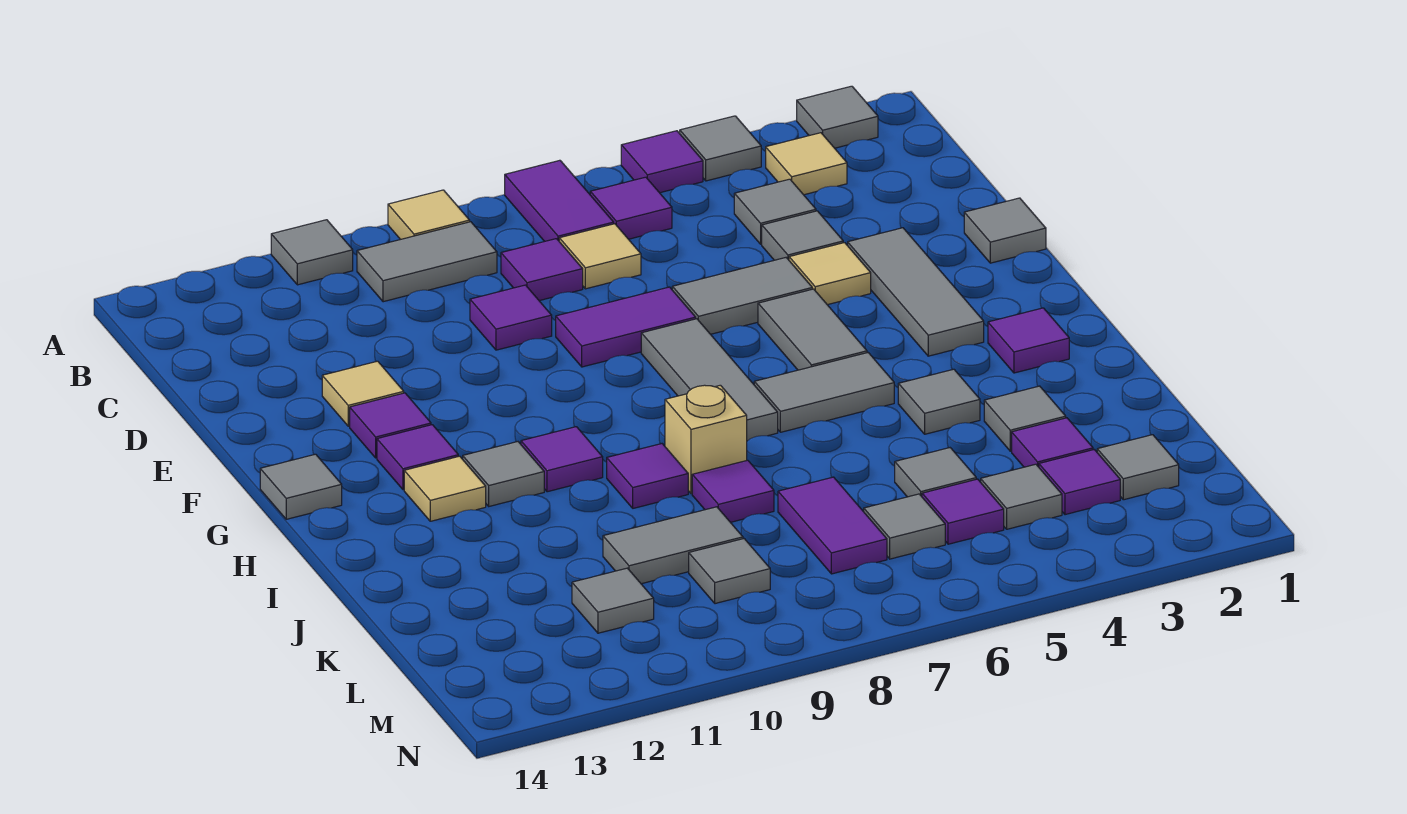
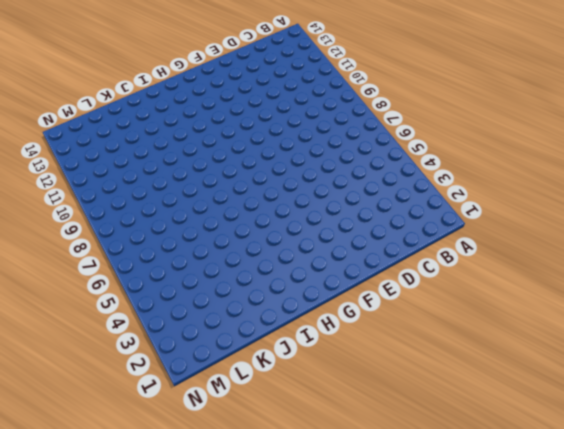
none -> grey tile A2 level 1
none -> grey tile A4 level 1
none -> purple tile A5 level 1
none -> purple tile A7:B7 level 1

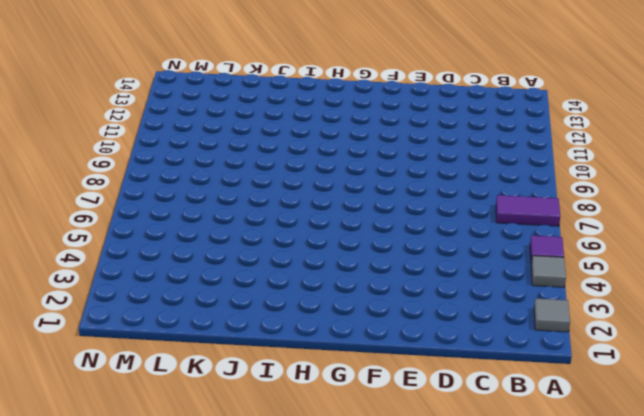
none -> tan tile A9 level 1
none -> grey tile A11 level 1
none -> tan tile B3 level 1
none -> purple tile B6 level 1

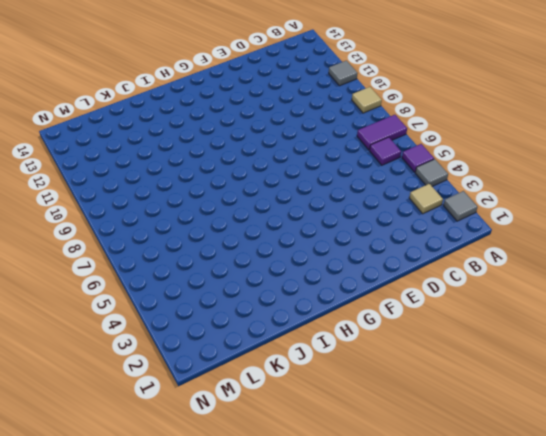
none -> grey tile B9:B10 level 1
none -> grey tile C4 level 1
none -> tan tile C7 level 1
none -> purple tile C8 level 1

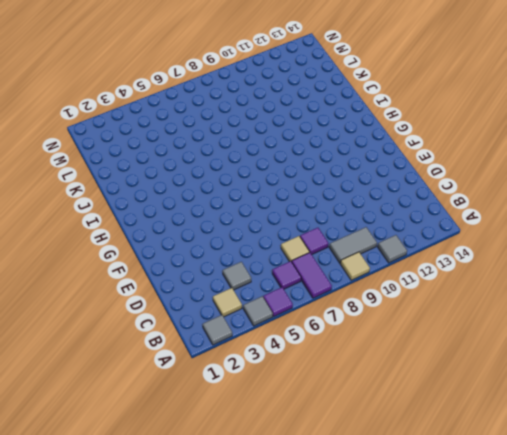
none -> grey tile D4 level 1
none -> purple tile D9 level 1
none -> grey tile E1 level 1
none -> grey tile E3:G3 level 1

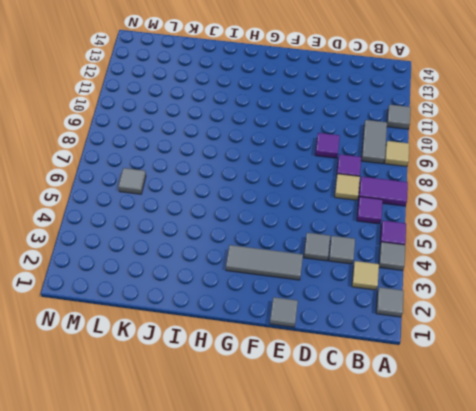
none -> tan tile E4 level 1
none -> grey tile E5:E6 level 1
none -> purple tile E7:E8 level 1
none -> tan tile E12 level 1

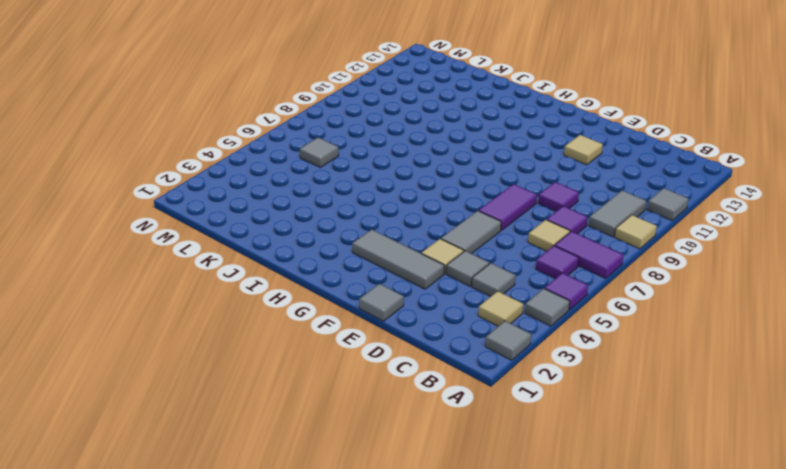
none -> grey tile F5:G5 level 1
none -> grey tile F7:H7 level 1
none -> purple tile F12 level 1
none -> purple tile G12 level 1

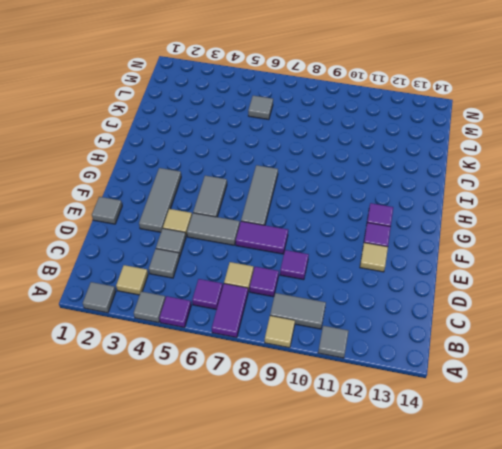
none -> grey tile G14 level 1
none -> purple tile H2 level 1
none -> grey tile H5:H6 level 1
none -> purple tile H10 level 1

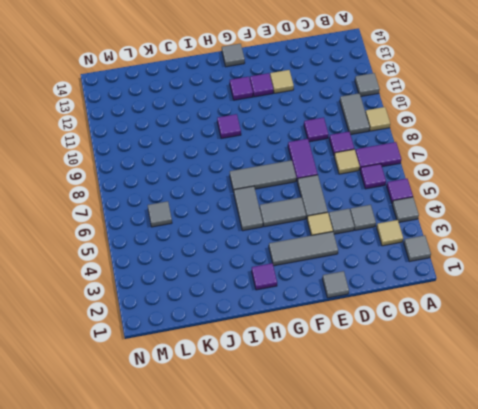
none -> grey tile H11 level 1
none -> tan tile H12 level 1
none -> grey tile I4 level 1
none -> tan brick I8 level 1

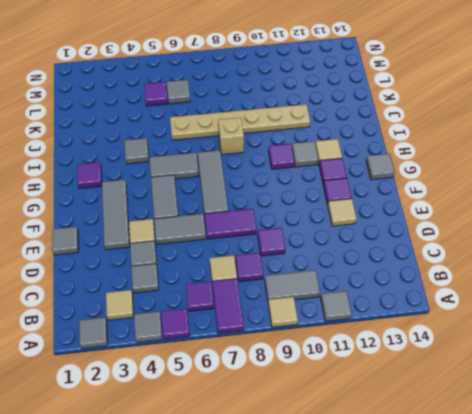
tan plate J6:J11 level 1 -> purple tile J8 level 1
none -> purple tile I9 level 1
none -> grey tile J3 level 1
none -> purple tile K3 level 1
none -> grey tile K5 level 1

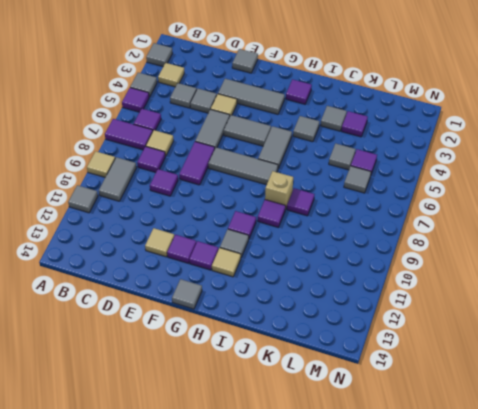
none -> purple tile K7:L7 level 1
none -> grey tile K9:K10 level 1
none -> grey tile L2 level 1
none -> purple tile L3 level 1

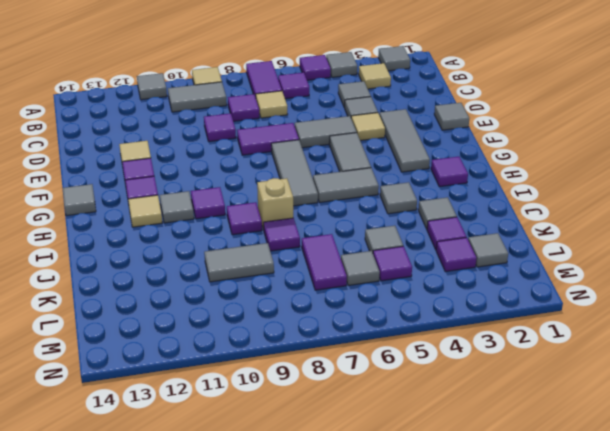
none -> grey tile L4 level 1
none -> grey tile L9 level 1
none -> grey tile L11 level 1

